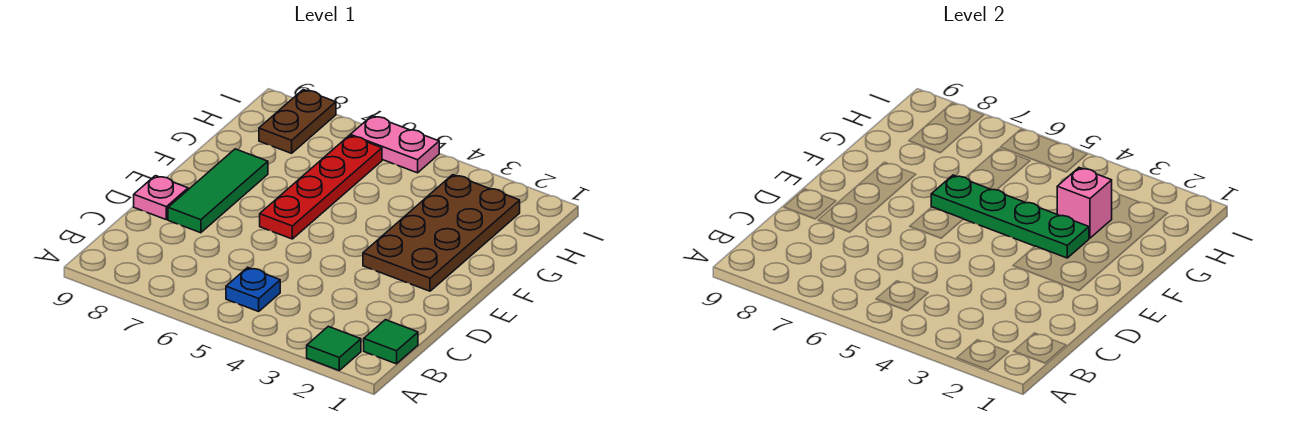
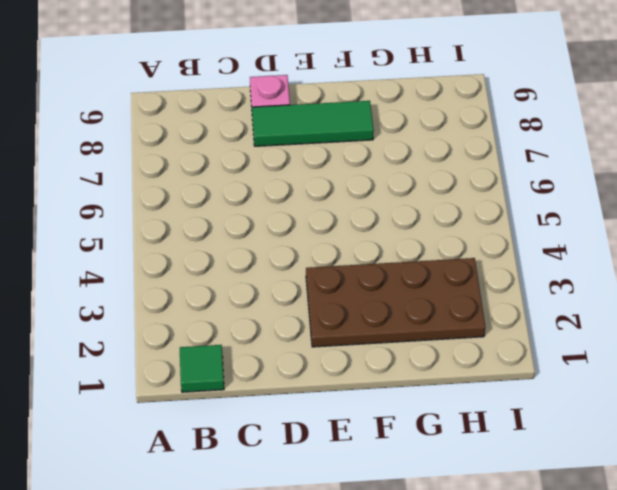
none -> green tile A2 level 1
none -> blue plate B5 level 1

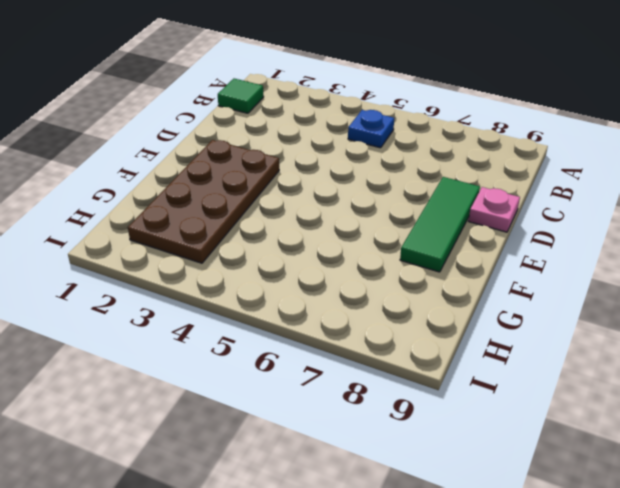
none -> green tile A2 level 1
none -> red plate E6:H6 level 1

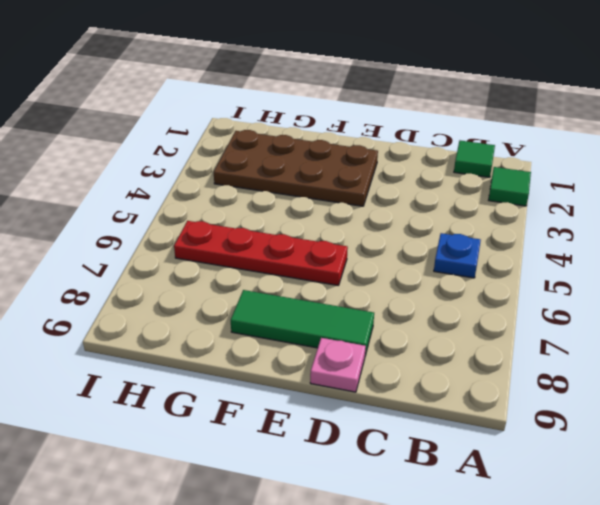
none -> brown plate H8:I8 level 1
none -> pink plate I5:I6 level 1

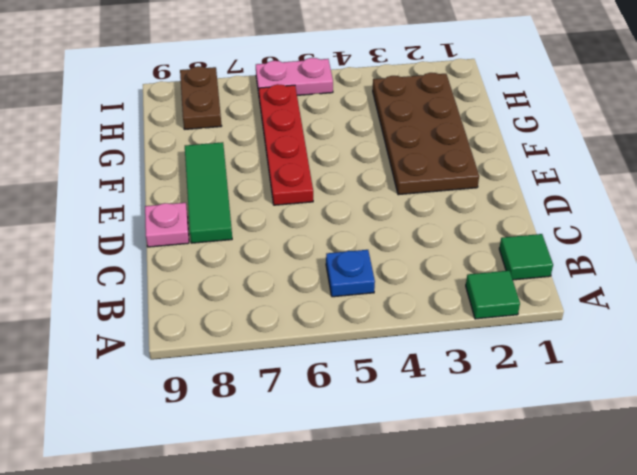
none -> green plate F3:F6 level 2
none -> pink brick G3 level 2

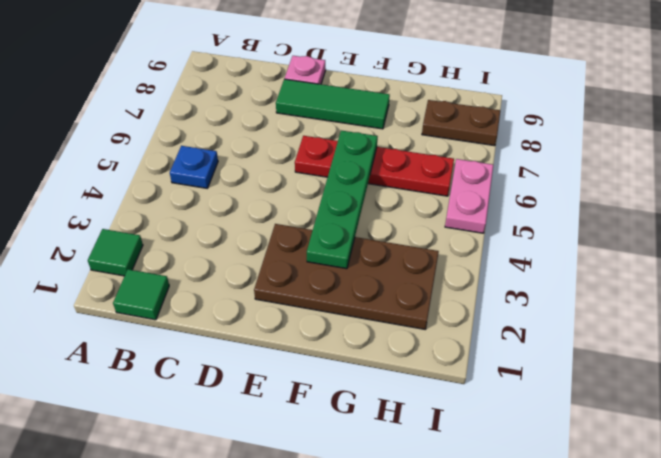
none -> pink brick G3 level 2

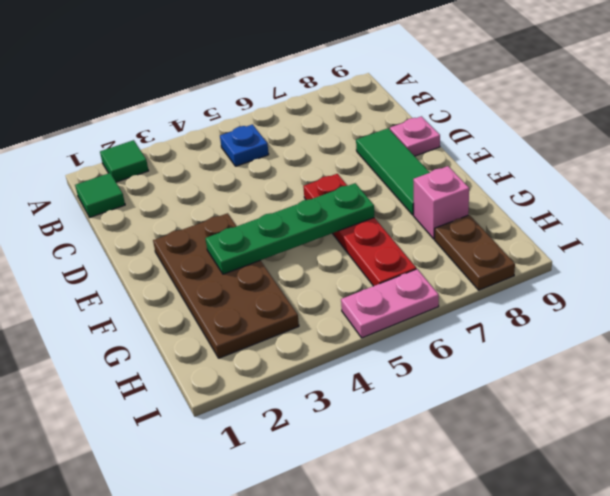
pink brick G8 level 1 -> pink brick G3 level 2

